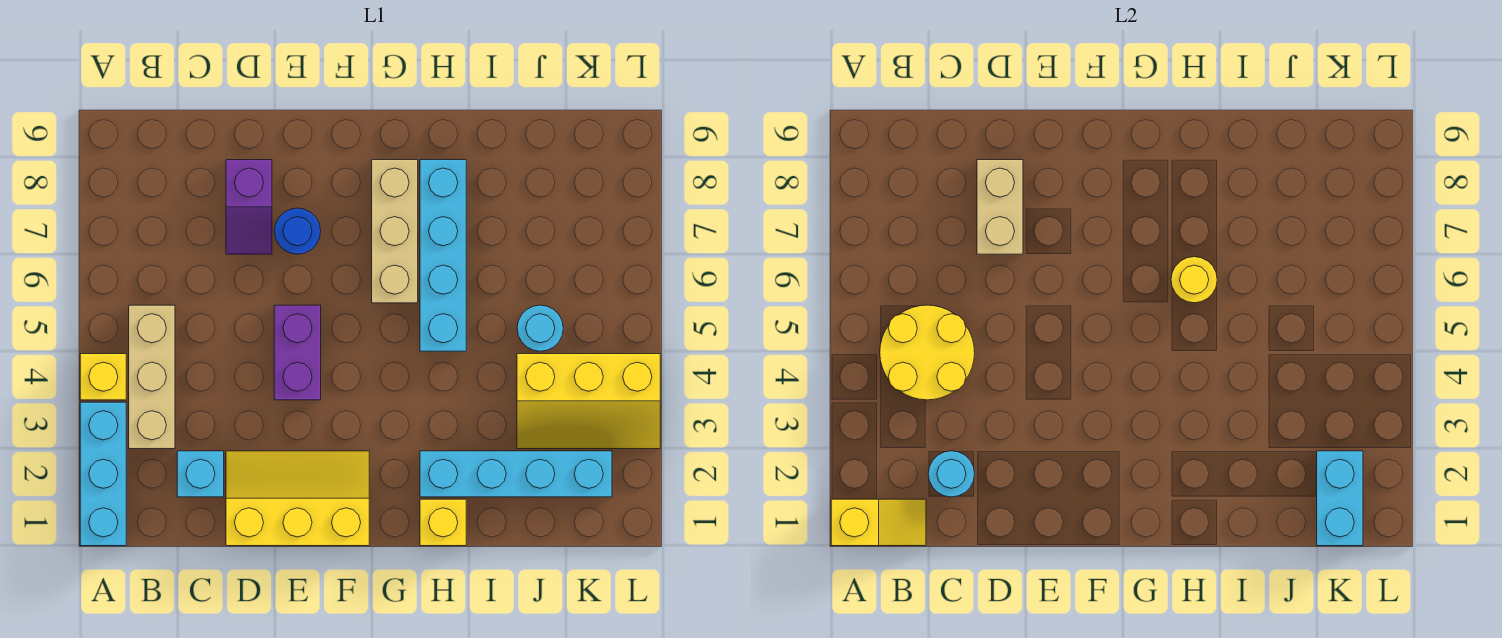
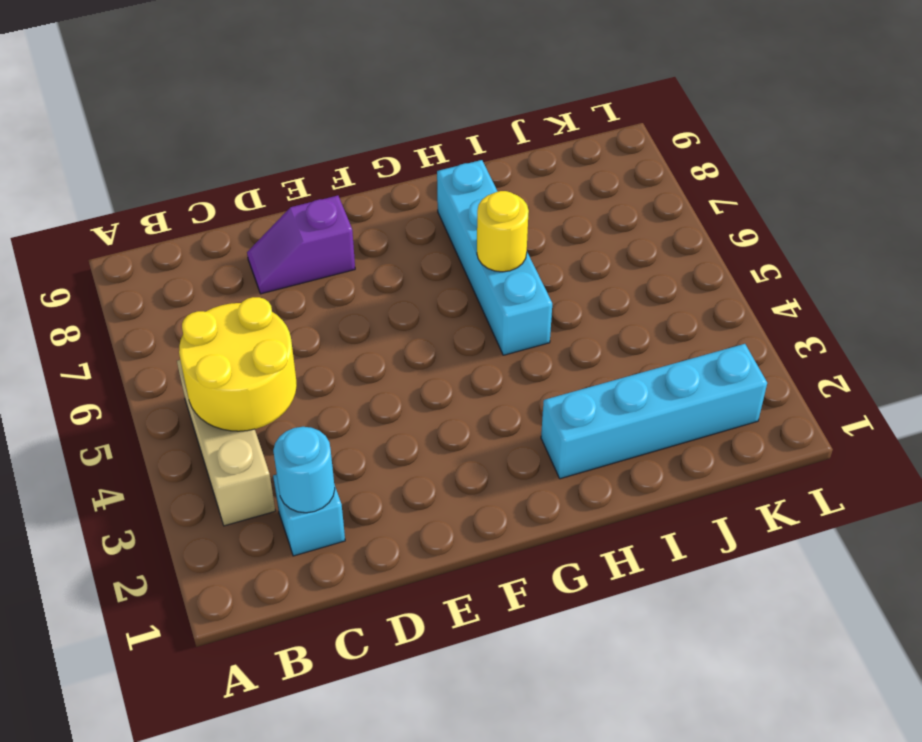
purple slope D8:E8 level 1 top E -> purple slope D7:D8 level 1 top 8
none -> cyan brick A1:A3 level 1
none -> yellow brick A4 level 1
none -> yellow slope D1:F2 level 1 top 1

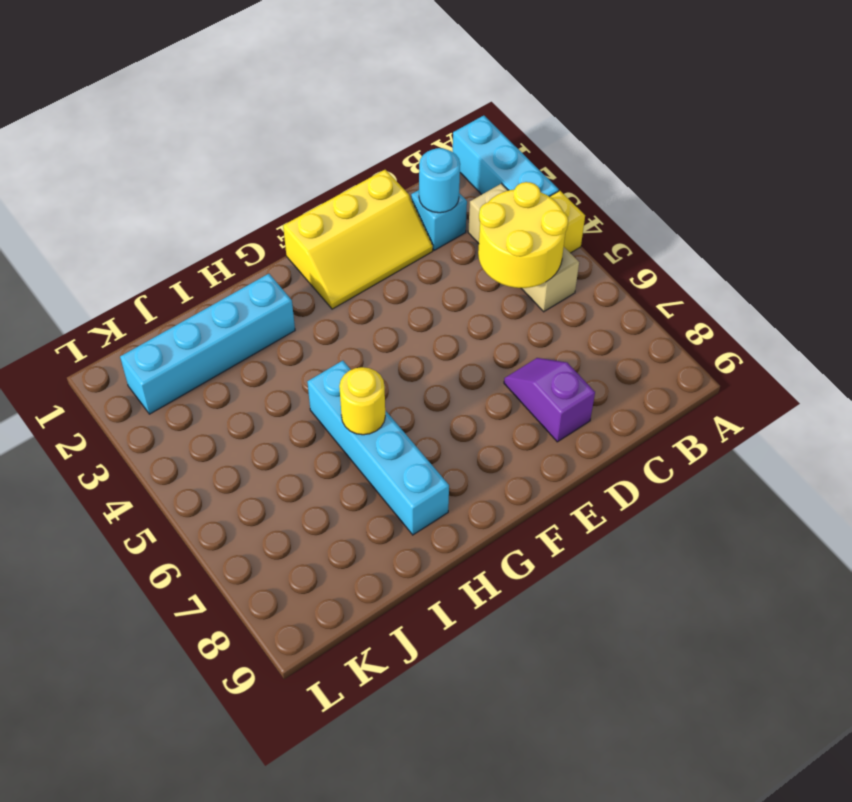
none -> purple brick E4:E5 level 1
none -> blue round brick E7 level 1
none -> tan brick G6:G8 level 1

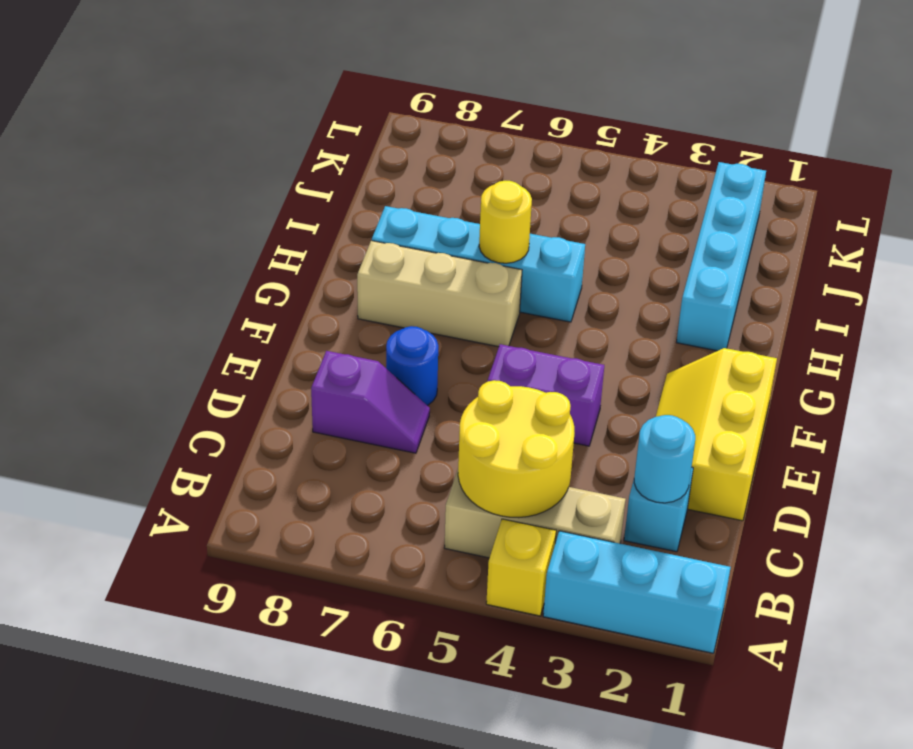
none -> yellow brick H1 level 1
none -> yellow slope J3:L4 level 1 top 4
none -> cyan round brick J5 level 1

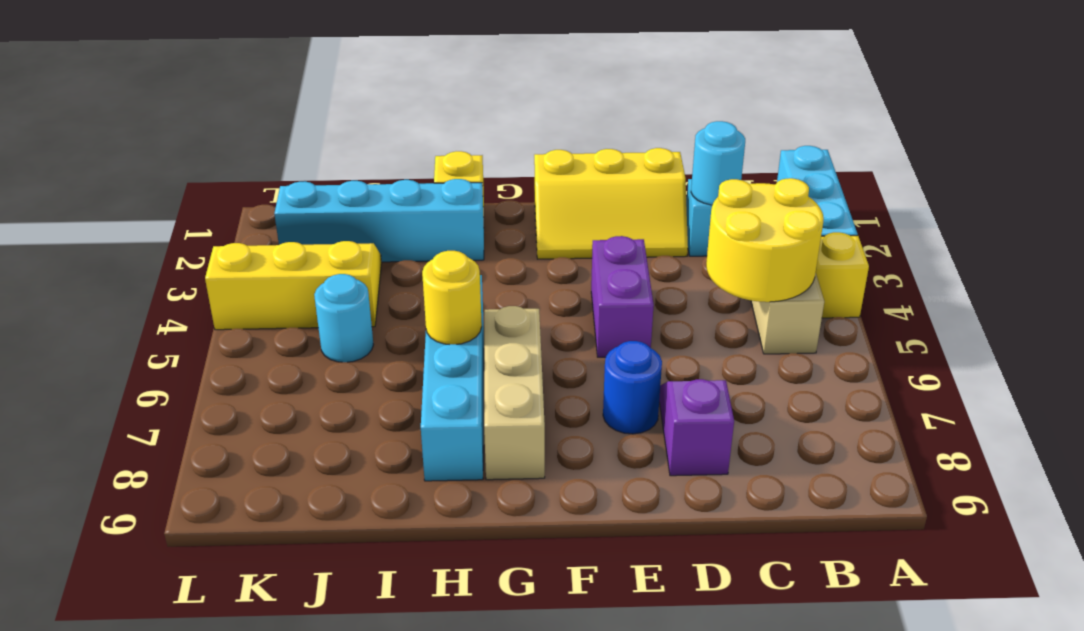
none -> yellow slope A1:B1 level 2 top A
none -> tan brick D7:D8 level 2
none -> cyan brick K1:K2 level 2

